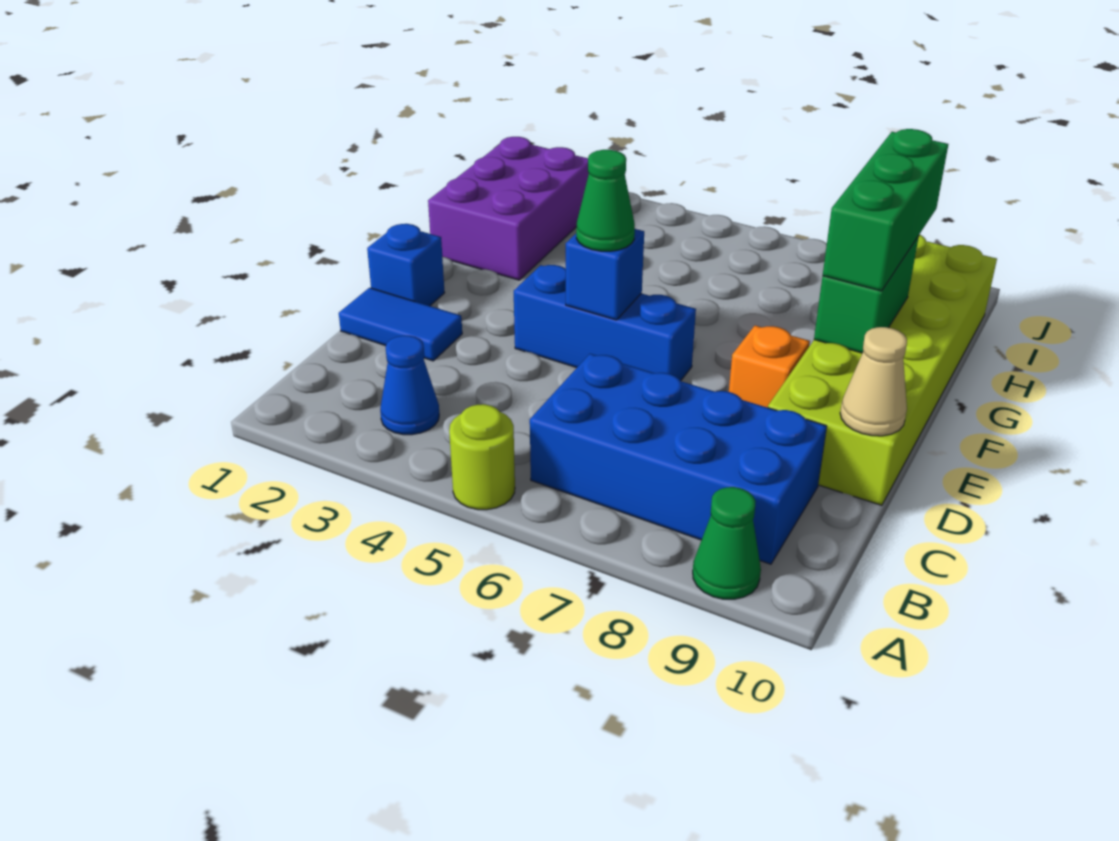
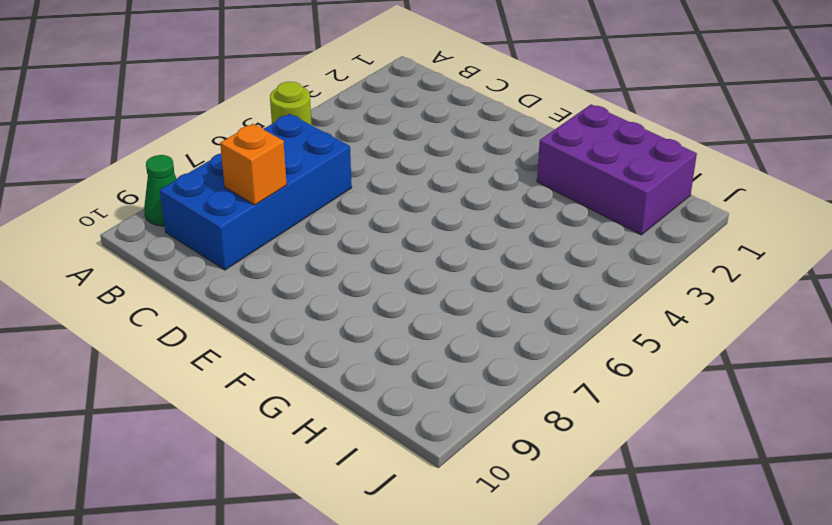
orange brick C8 level 2 -> orange brick E8 level 1
none -> blue cone B3 level 1
none -> blue tile D1:D2 level 1
none -> lime brick D9:I10 level 1

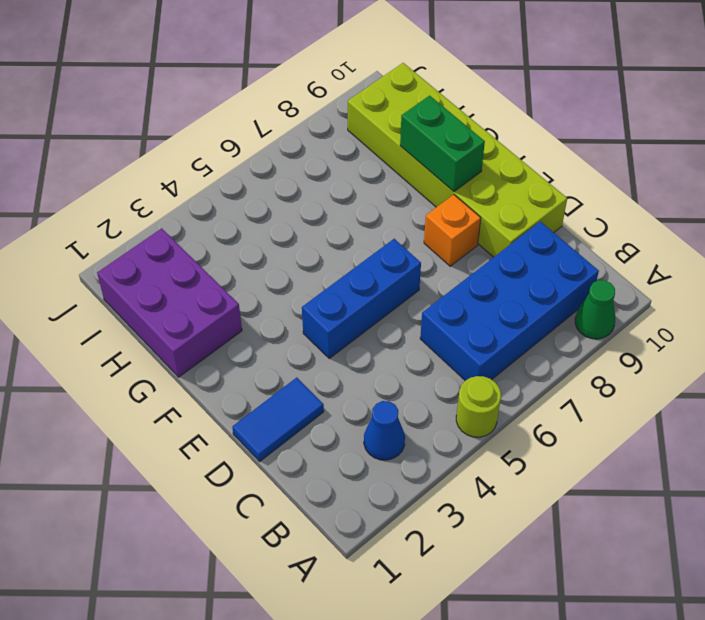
none -> blue brick E1 level 1
none -> tan cone D10 level 2
none -> blue brick E5 level 2

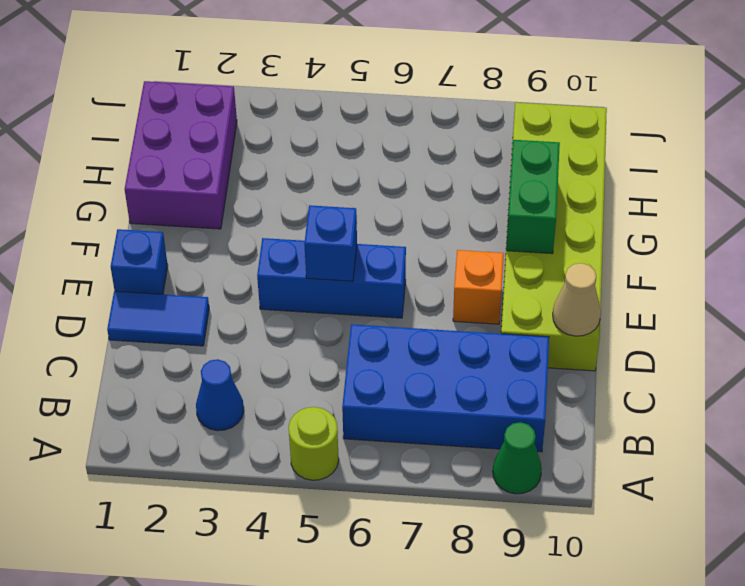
none -> green cone E5 level 3
none -> green brick F9:H9 level 3

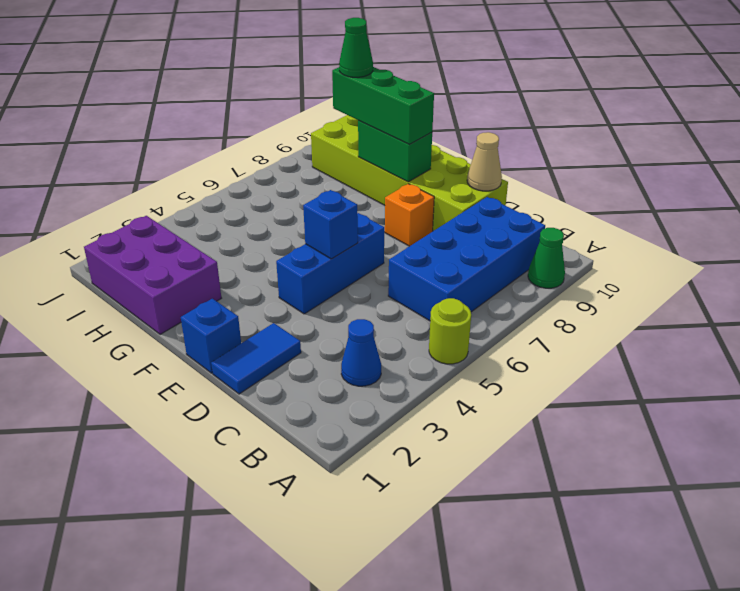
green cone H9 level 4 -> green cone E5 level 3

